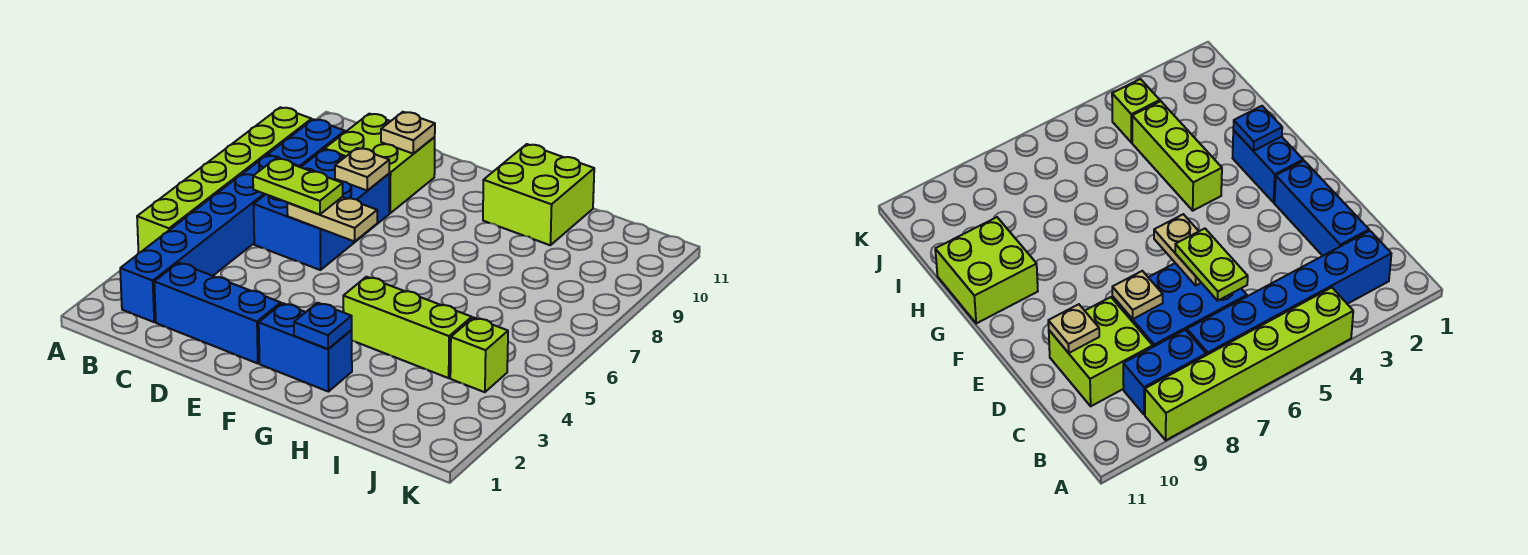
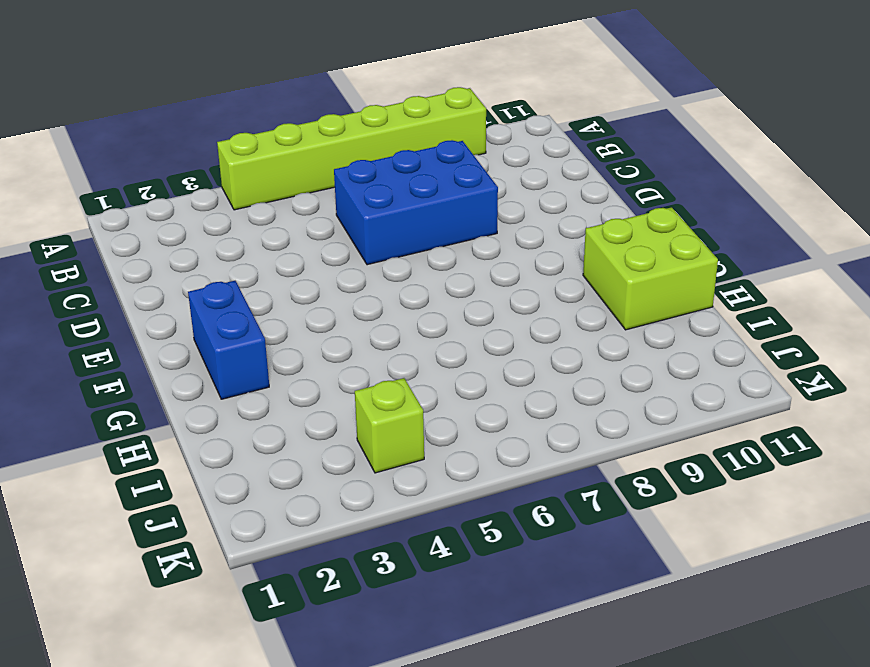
none -> blue brick B2:B7 level 1
none -> blue brick B8:B9 level 1
none -> blue brick C2:E2 level 1

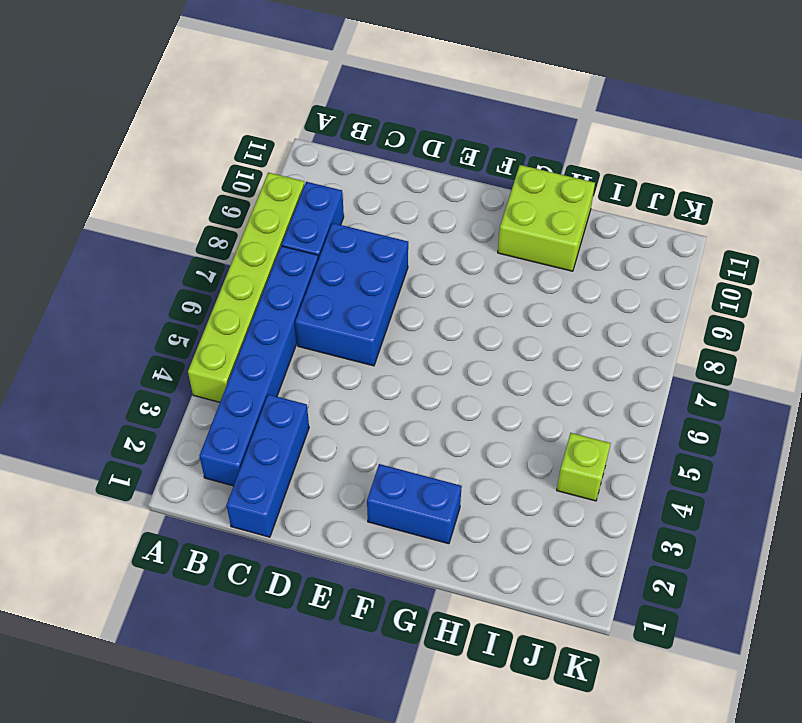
blue brick C1:C3 level 1 -> blue brick C2:E2 level 1
none -> lime brick C9:D10 level 1
none -> lime brick G4:I4 level 1
none -> tan plate D6:E6 level 2

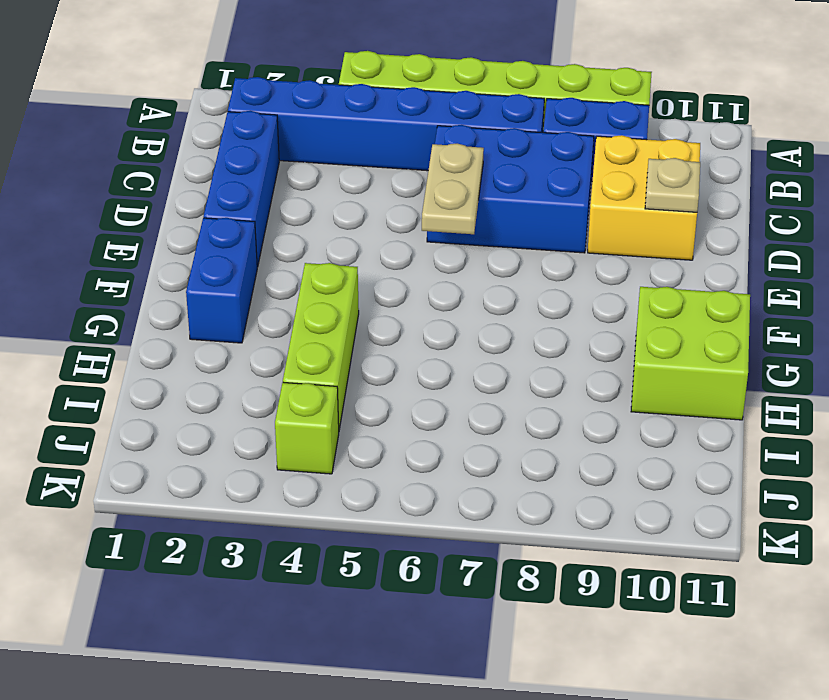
yellow brick C9:D10 level 1 -> lime brick C9:D10 level 1
none -> tan plate D8 level 2
none -> blue plate G2 level 2
none -> lime plate C6:D6 level 3

